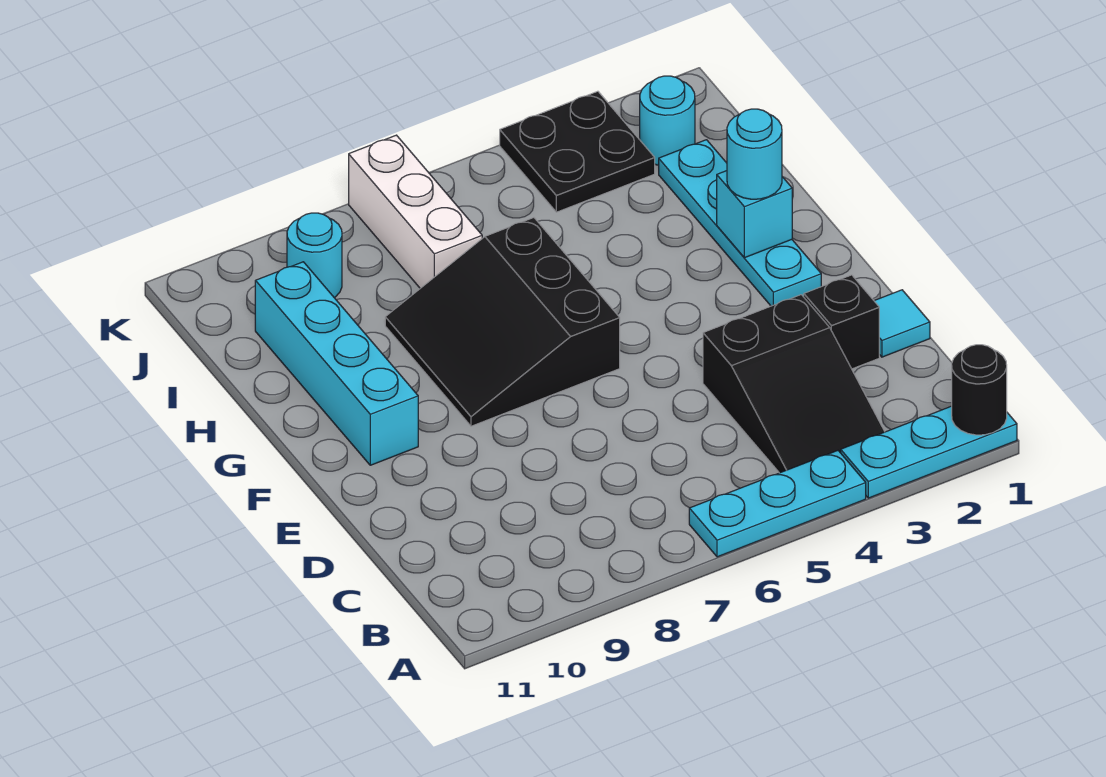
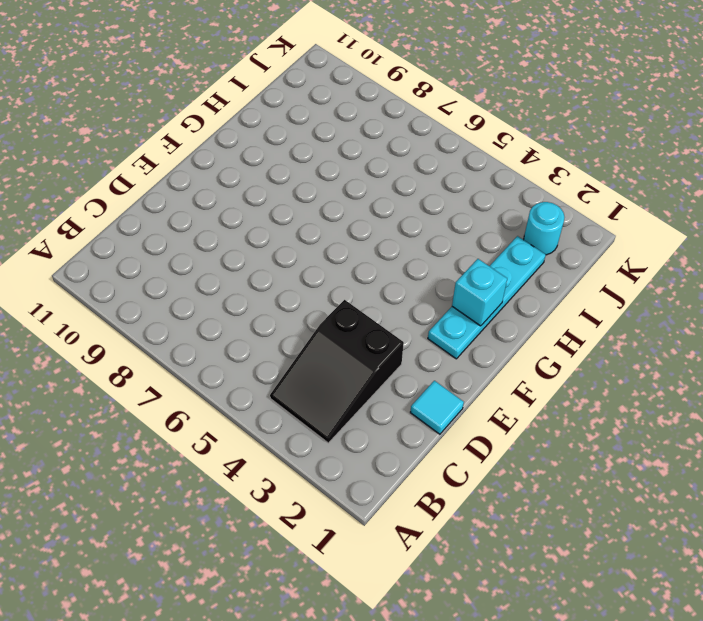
none -> cyan plate A1:A3 level 1
none -> cyan plate A4:A6 level 1
none -> black brick D2 level 1

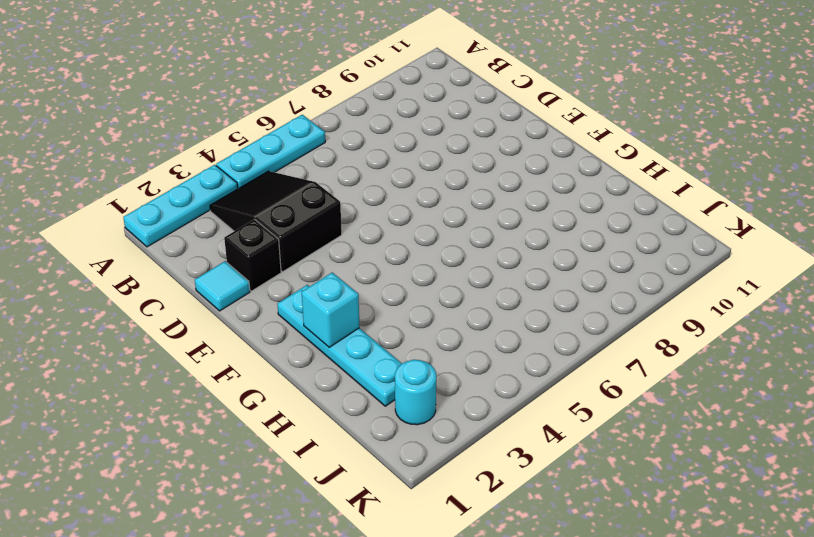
none -> black slope F6:H8 level 1 top 6
none -> cyan brick F10:I10 level 1
none -> white brick I7:K7 level 1

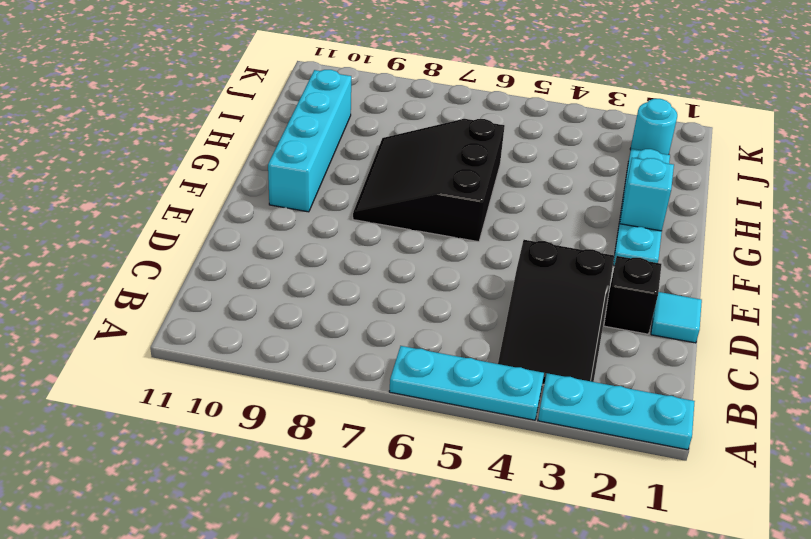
none -> white brick I7:K7 level 1
none -> black plate J3:K4 level 1
none -> cyan round brick J9 level 1

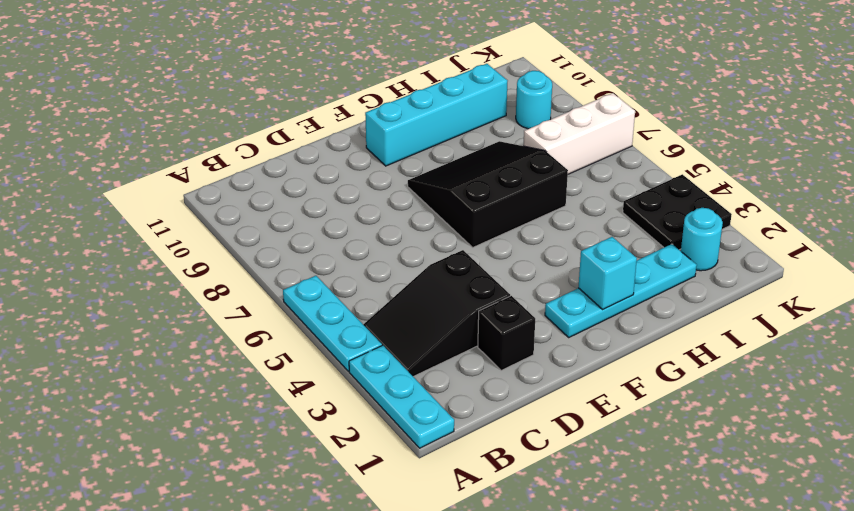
none -> cyan tile D1 level 1
none -> black round brick A1 level 2
none -> cyan round brick G2 level 3

